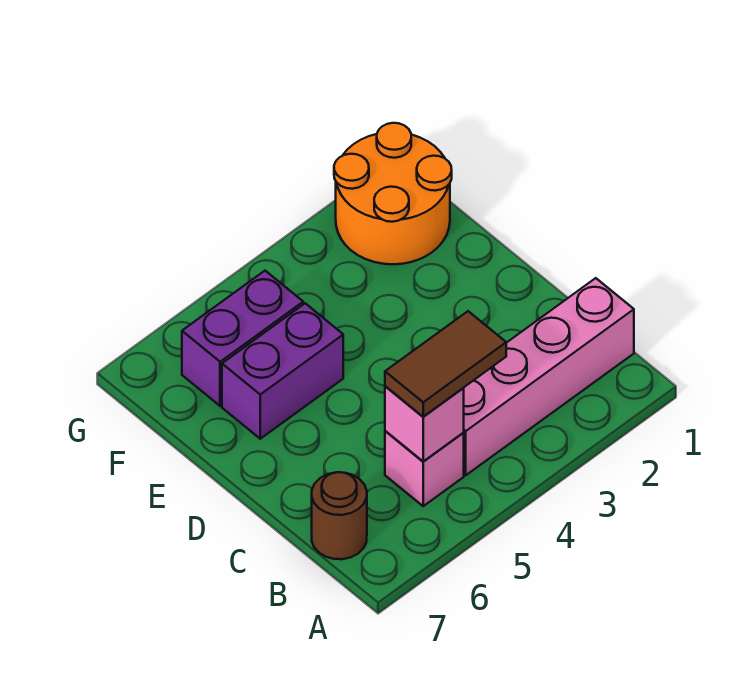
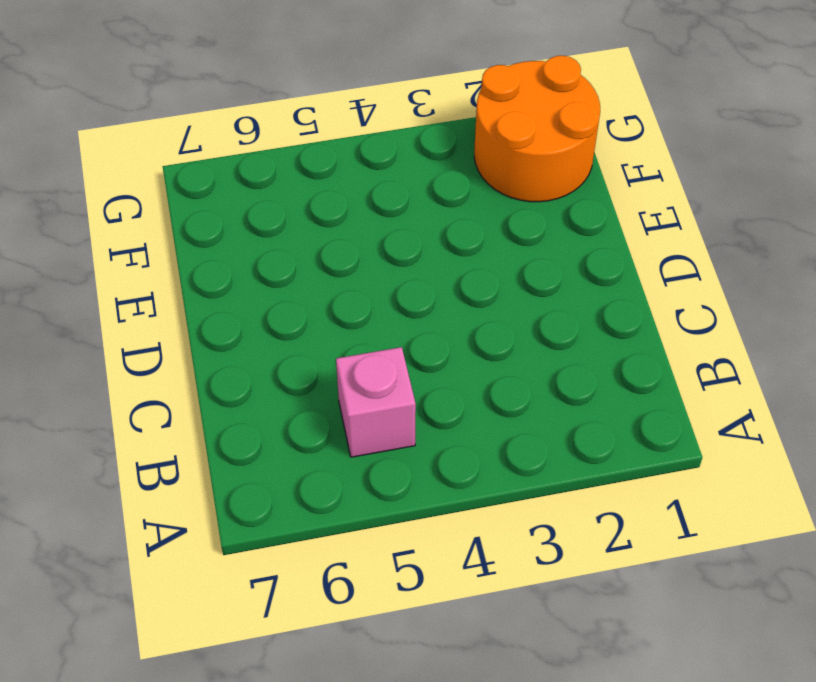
none -> pink brick B1:B4 level 1
none -> brown round brick B7 level 1

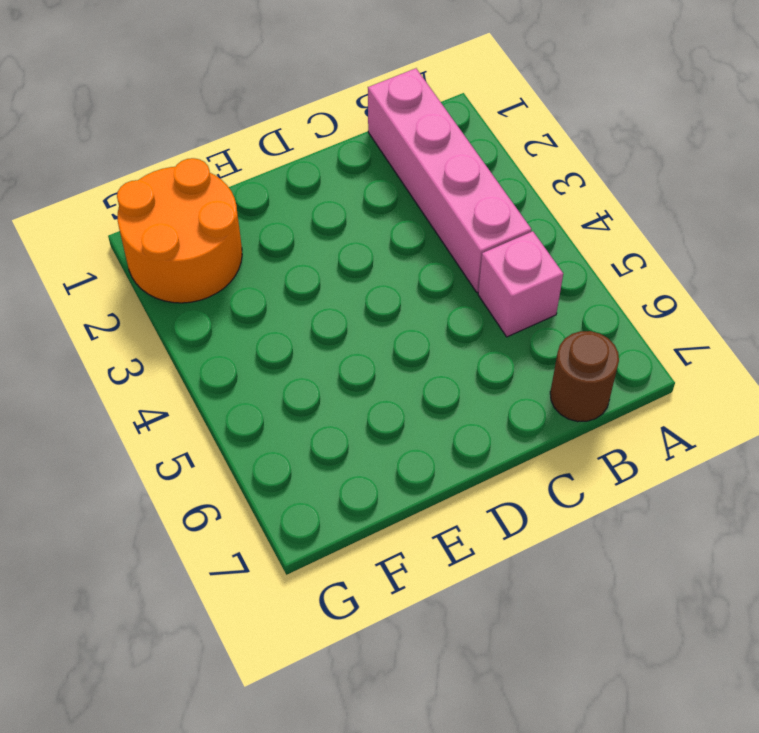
none -> purple brick E5:E6 level 1
none -> purple brick F5:F6 level 1

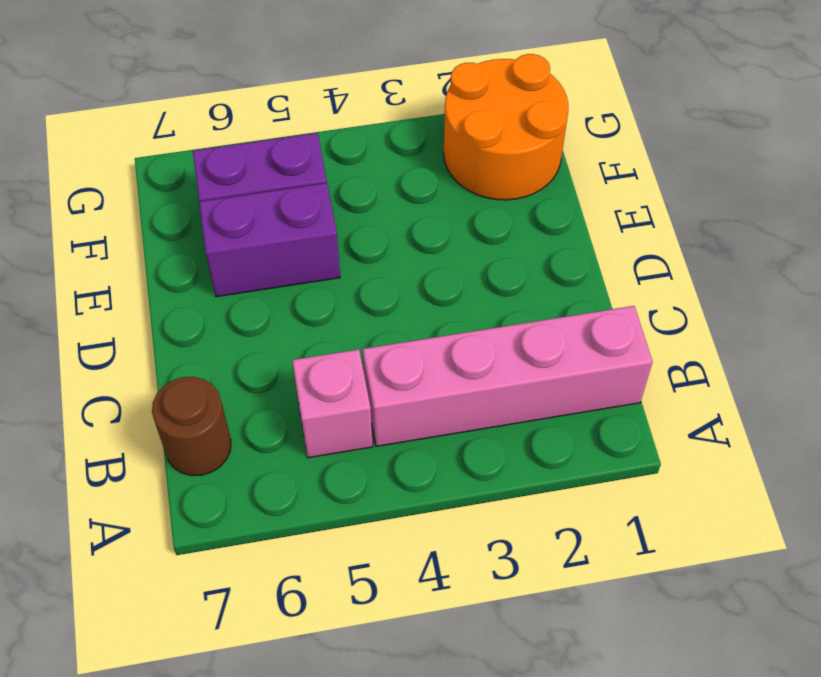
none -> pink brick B5 level 2
none -> brown tile B4:B5 level 3

